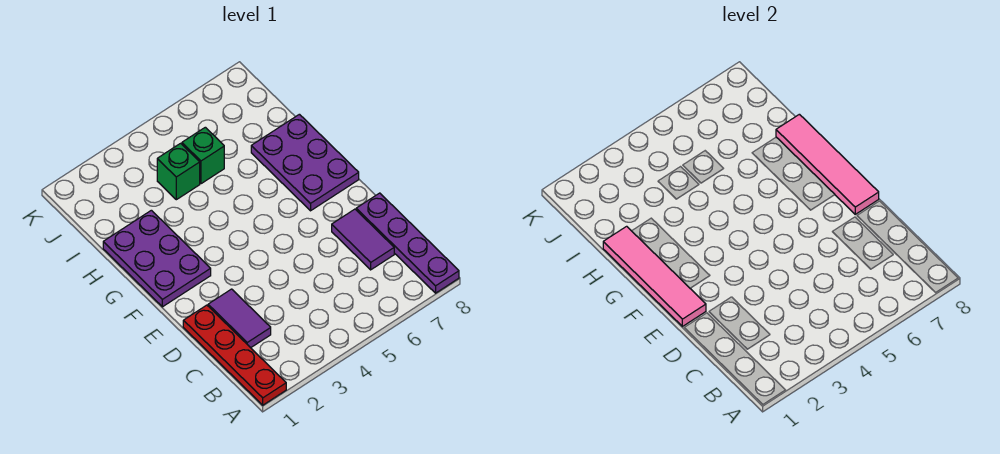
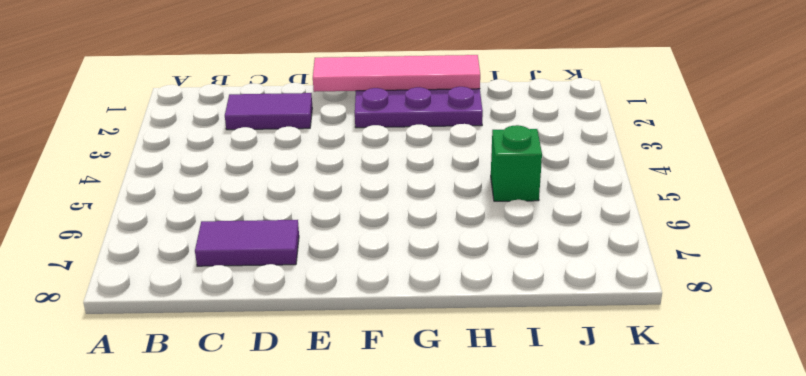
none -> red plate A1:D1 level 1
none -> purple plate A8:D8 level 1

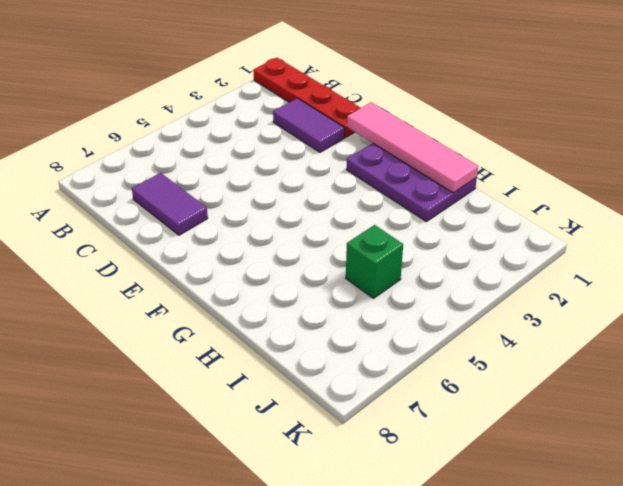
none -> purple plate A8:D8 level 1
none -> purple plate F7:H8 level 1

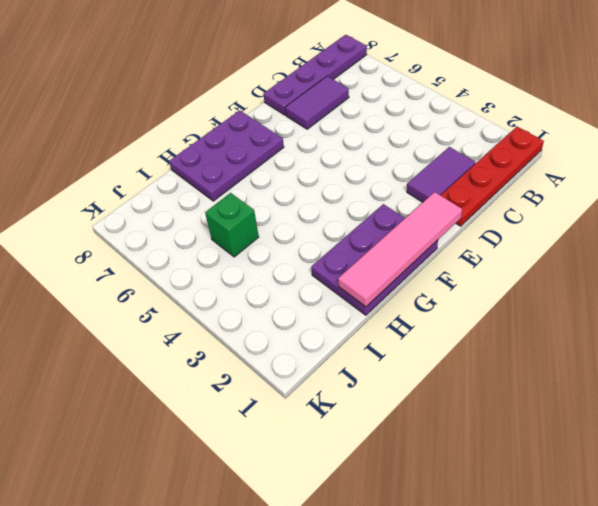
none -> green brick I4 level 1
none -> pink tile E8:H8 level 2

